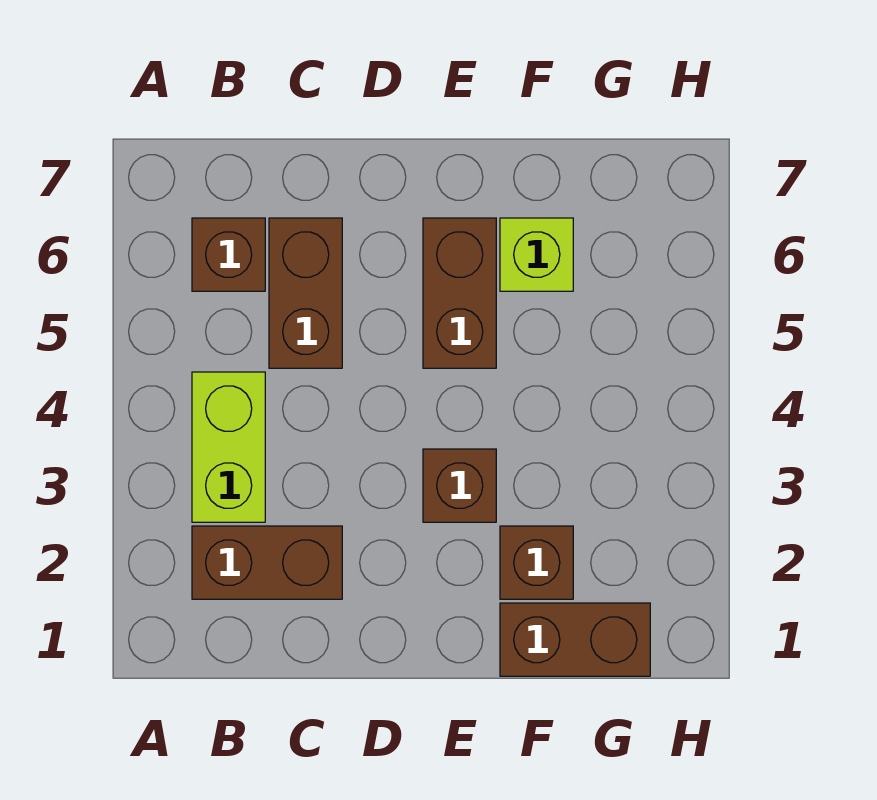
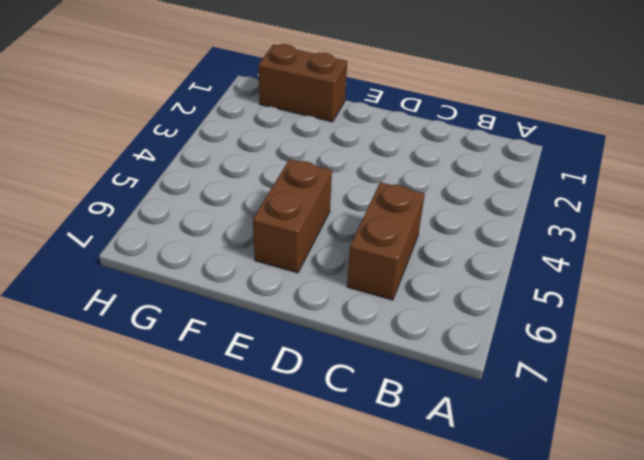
none -> brown brick B2:C2 level 1
none -> lime brick B3:B4 level 1

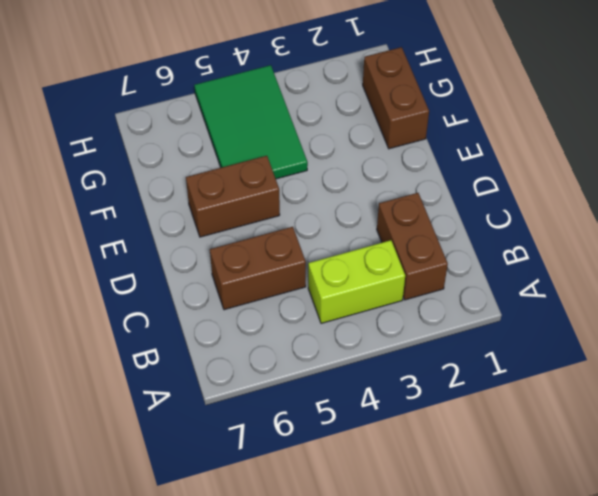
green tile F4:H5 level 1 -> none
none -> brown brick B6 level 1
none -> brown brick E3 level 1

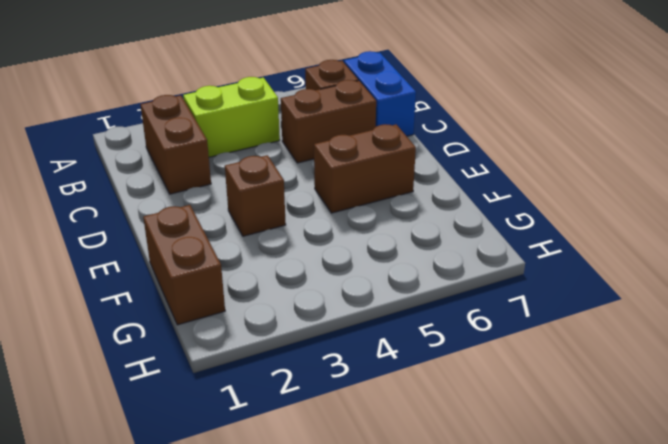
blue brick B7:C7 level 1 -> none
none -> brown brick F2 level 1
none -> lime brick F6 level 1

